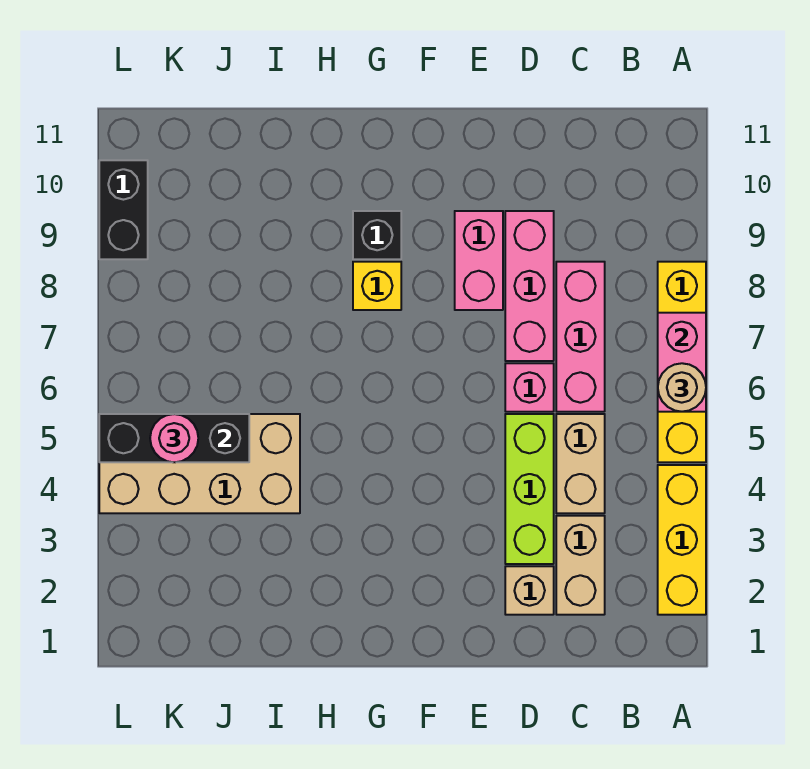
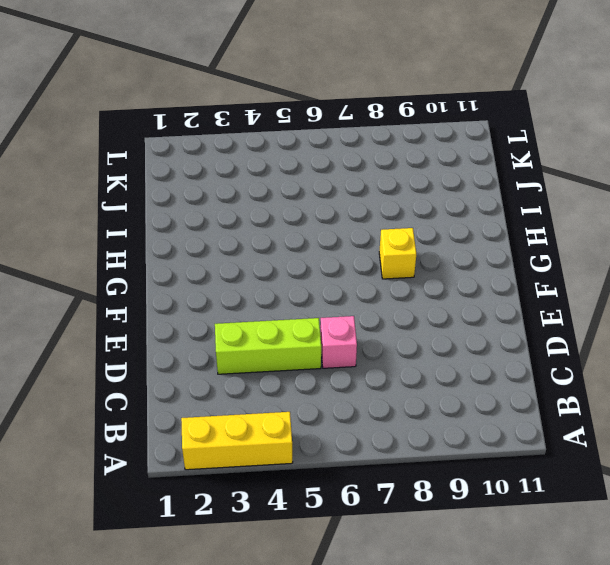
none -> yellow brick A5:A8 level 1
none -> tan brick C2:C3 level 1
none -> tan brick C4:C5 level 1

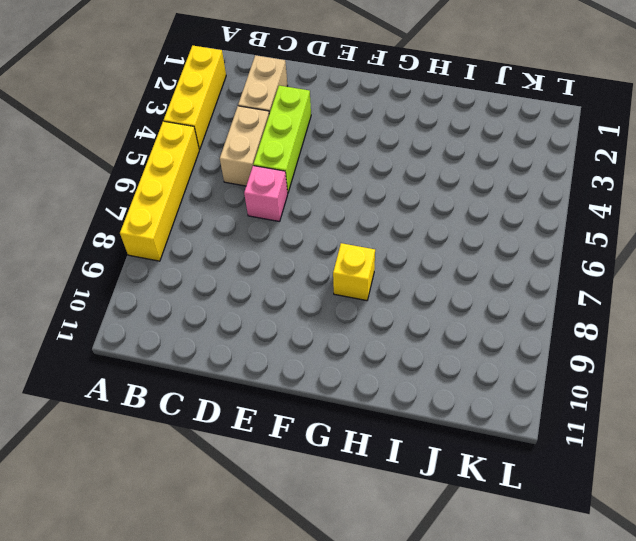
none -> pink brick C6:C8 level 1
none -> tan brick D2 level 1
none -> pink brick D7:D9 level 1

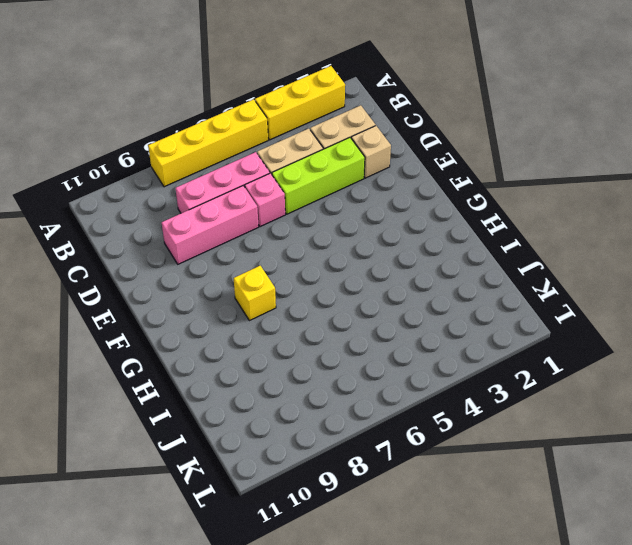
none -> pink brick E8:E9 level 1
none -> black brick G9 level 1
none -> tan brick I4:L5 level 1

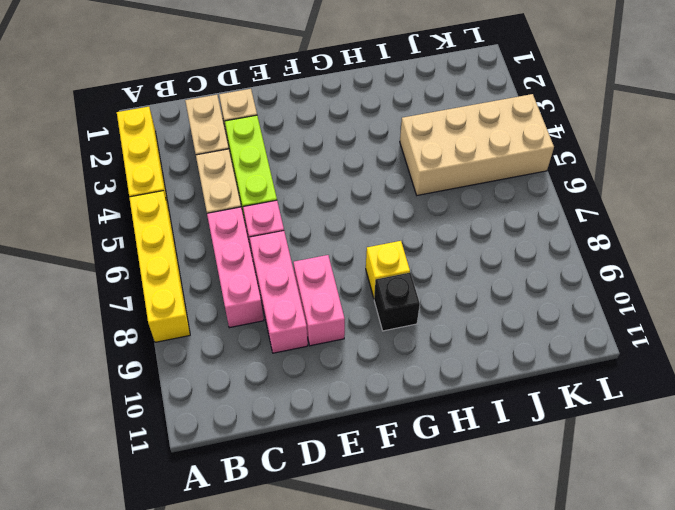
none -> black brick L9:L10 level 1
none -> pink brick A6:A7 level 2
none -> black brick J5:L5 level 2

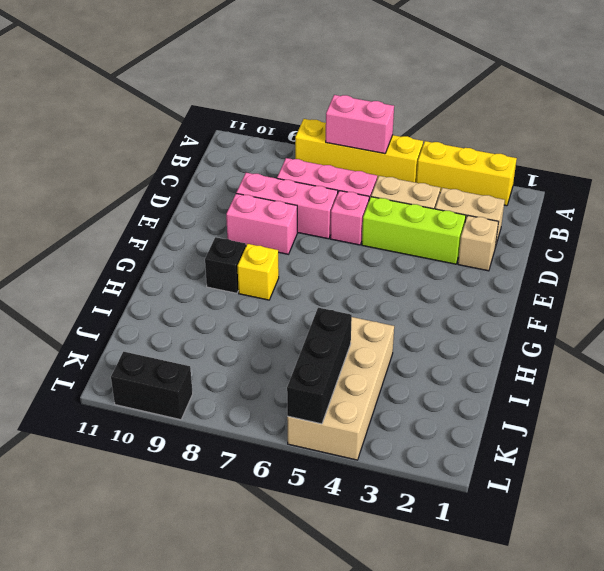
none -> tan round brick A6 level 3
none -> pink round brick K5 level 3

